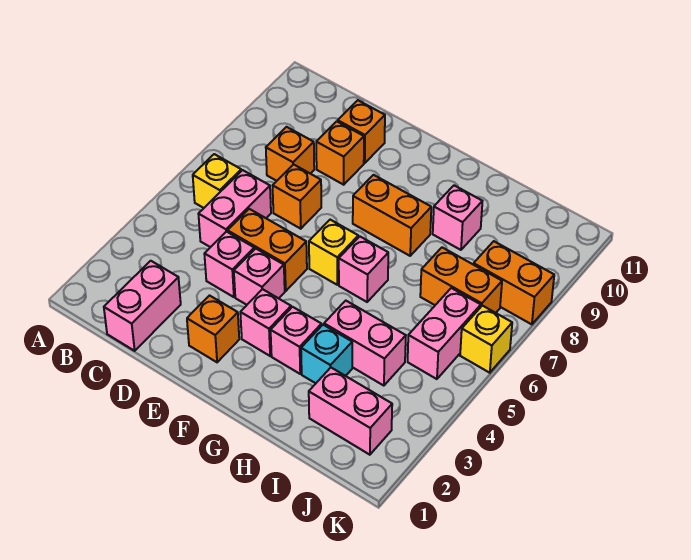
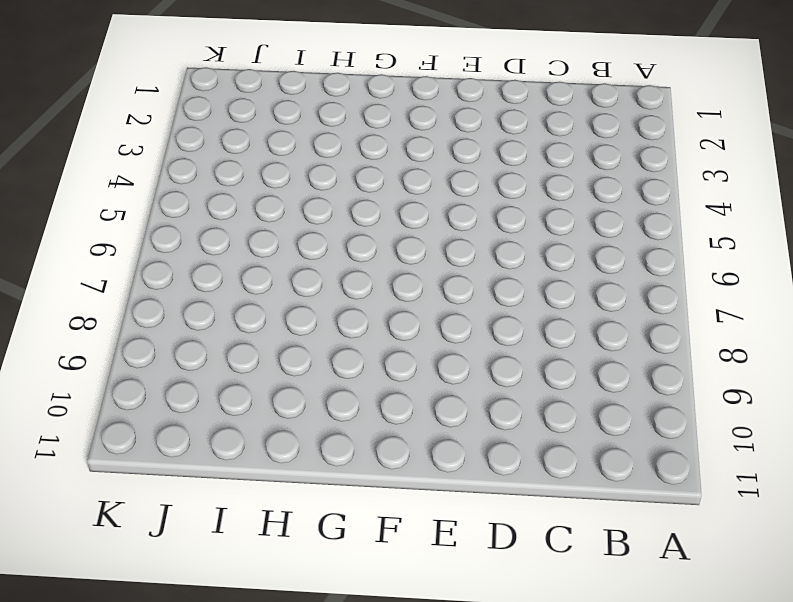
none -> yellow brick B6 level 1
none -> pink brick C1:C2 level 1
none -> pink brick C5:C6 level 1

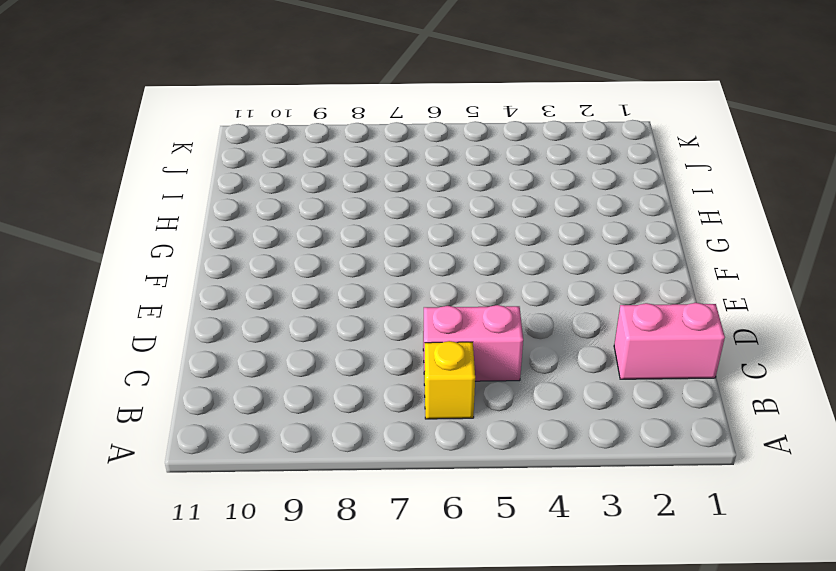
none -> orange brick C8 level 1
none -> pink brick D4 level 1
none -> orange brick D5:E5 level 1

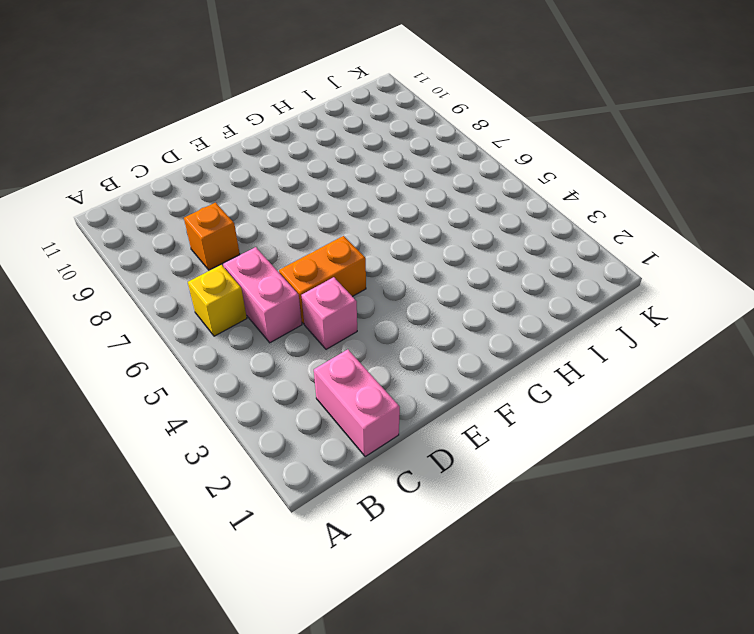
none -> orange brick D7 level 1
none -> orange brick D9 level 1
none -> orange brick D10 level 1

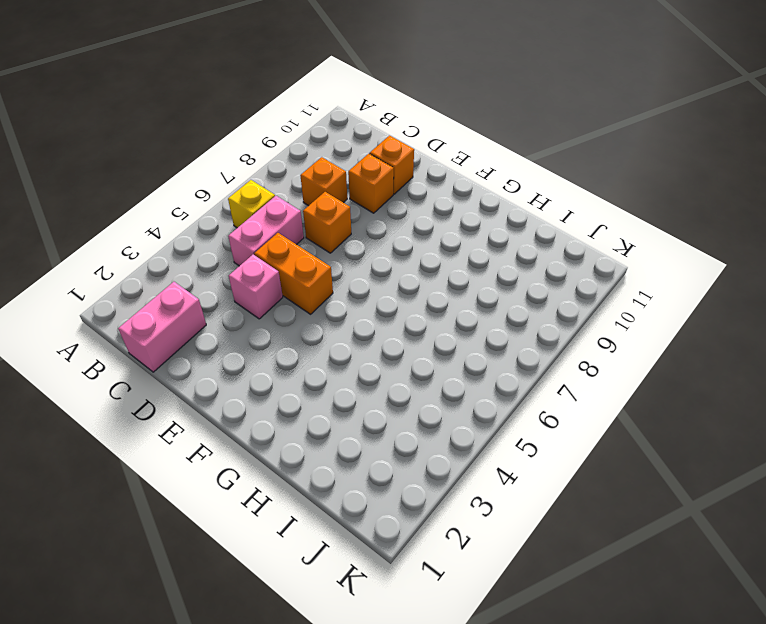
none -> orange brick E2 level 1
none -> pink brick E4 level 1
none -> pink brick F3 level 1

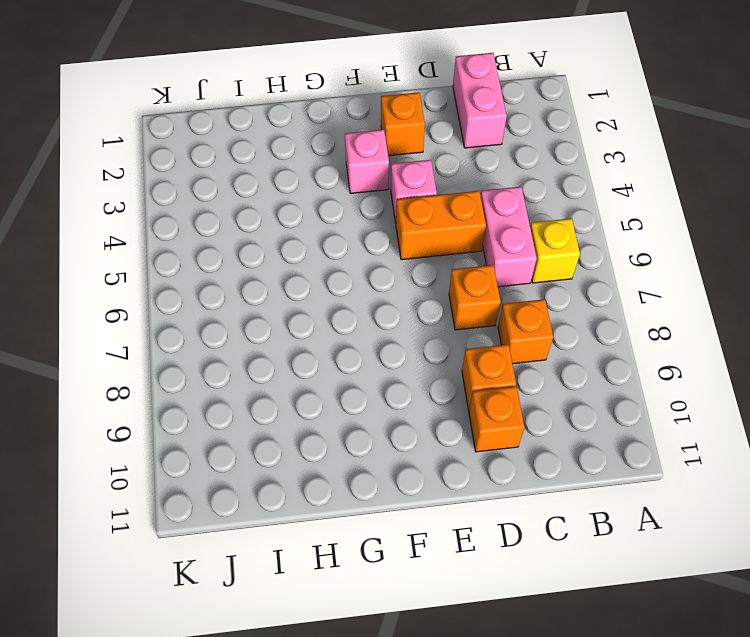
none -> pink brick D4 level 1
none -> yellow brick F6 level 1
none -> orange brick F8:G8 level 1

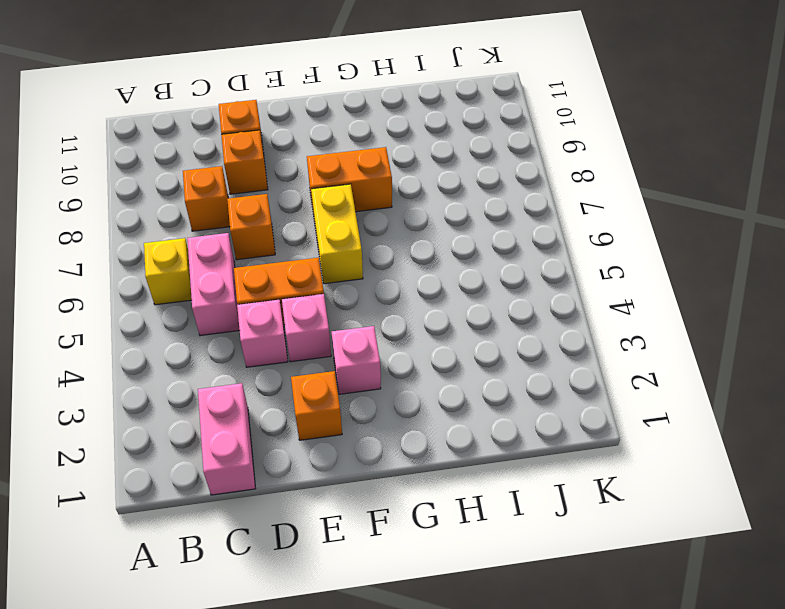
yellow brick F6:F7 level 1 -> yellow brick F6 level 1
none -> pink brick G3 level 1
none -> pink brick G6 level 1
none -> cyan brick H3 level 1

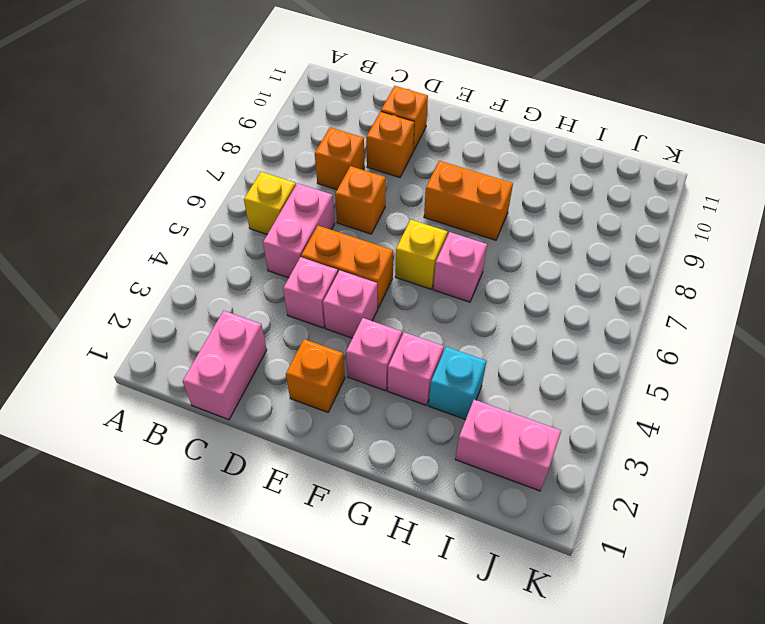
none -> pink brick H4:I4 level 1
none -> pink brick H9 level 1
none -> orange brick I7:J7 level 1

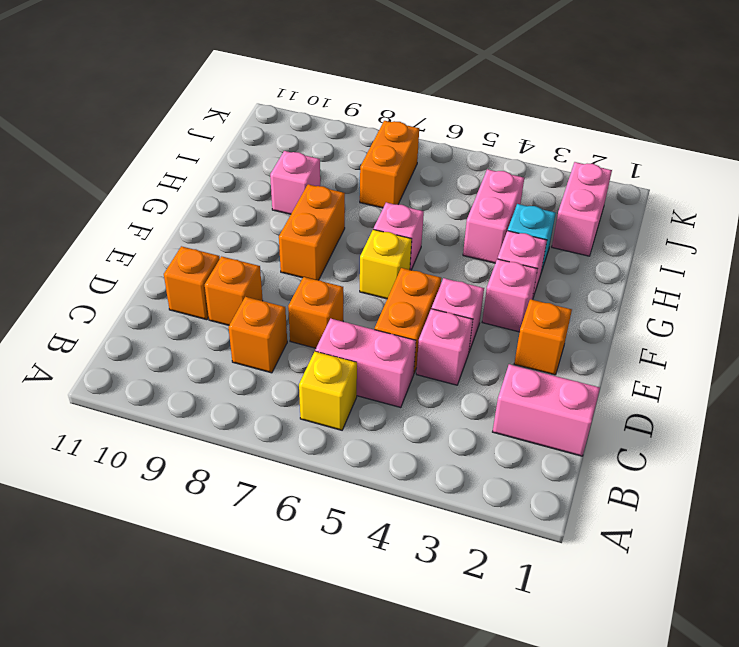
none -> pink brick J5:J6 level 1
none -> orange brick J8:K8 level 1
none -> yellow brick K6 level 1

